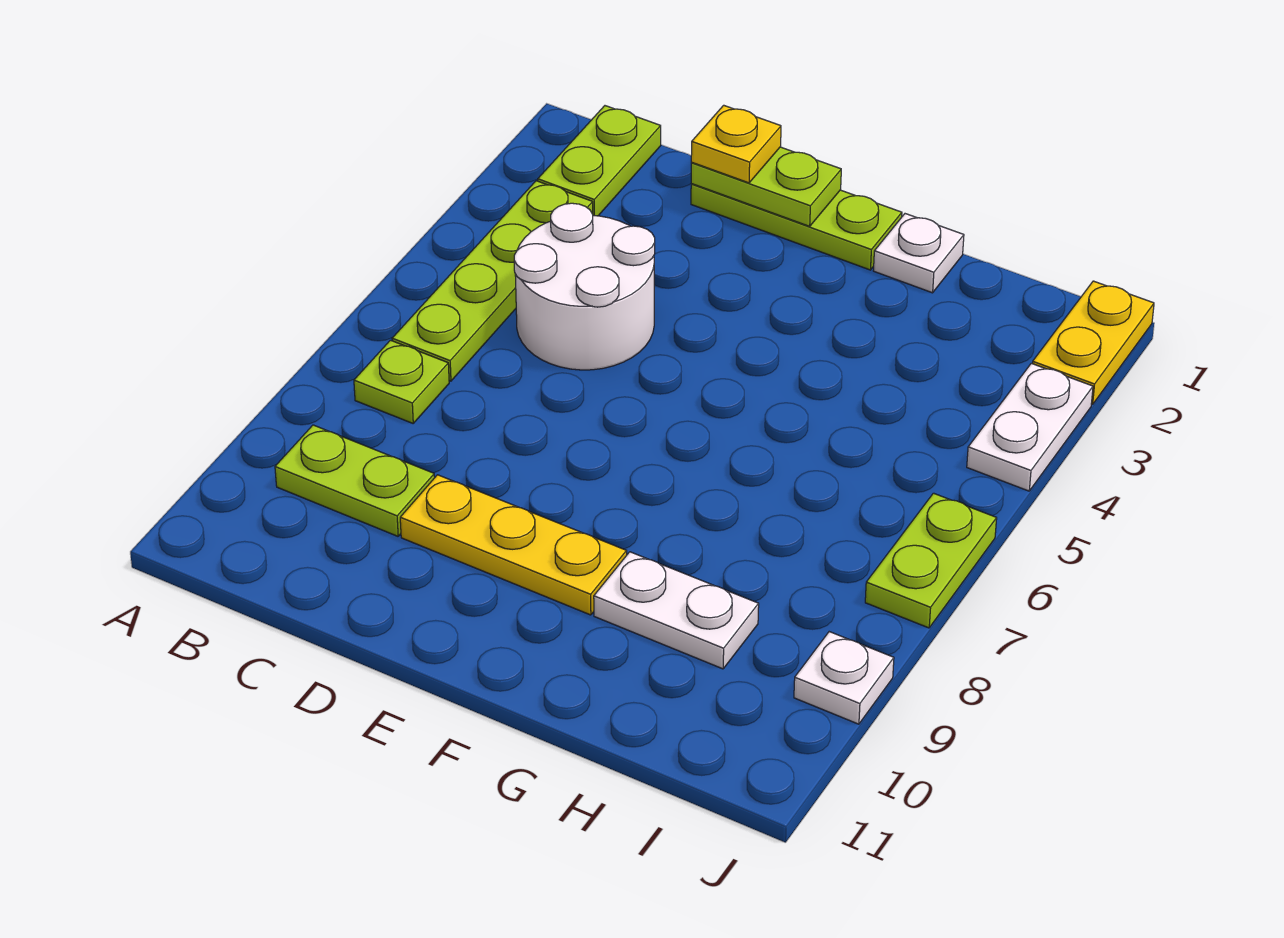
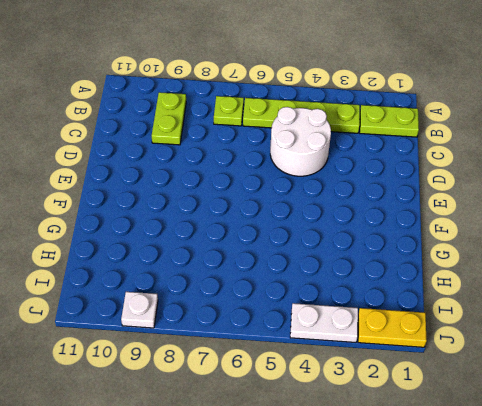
none -> lime plate D1:F1 level 1
none -> yellow plate D9:F9 level 1
none -> white plate G1 level 1

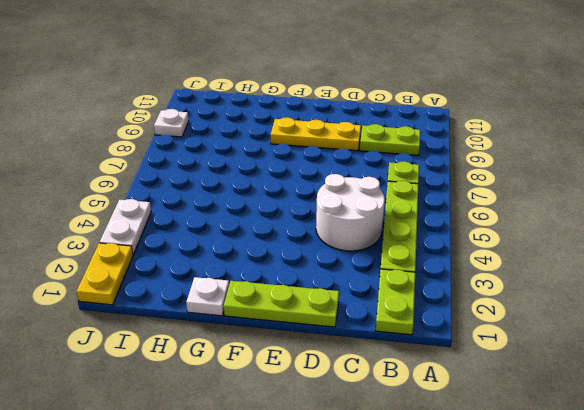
none -> white plate G9:H9 level 1
none -> lime plate J6:J7 level 1
none -> lime plate D1:E1 level 2

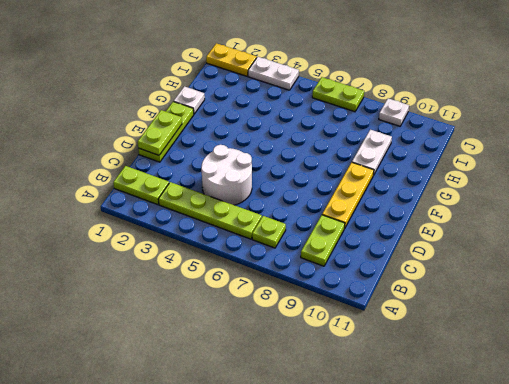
none -> yellow plate D1 level 3

